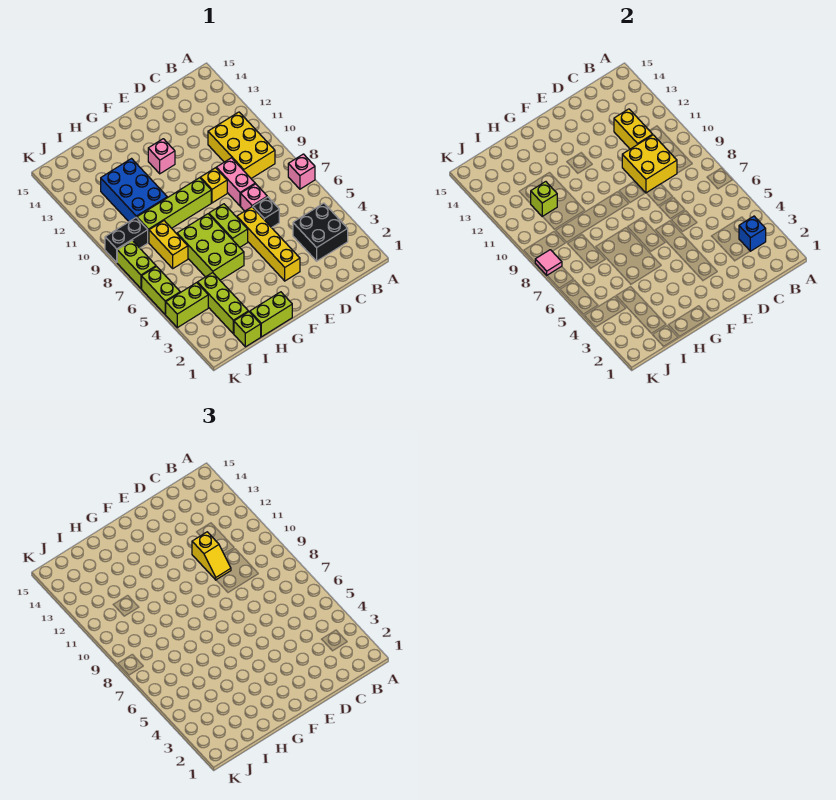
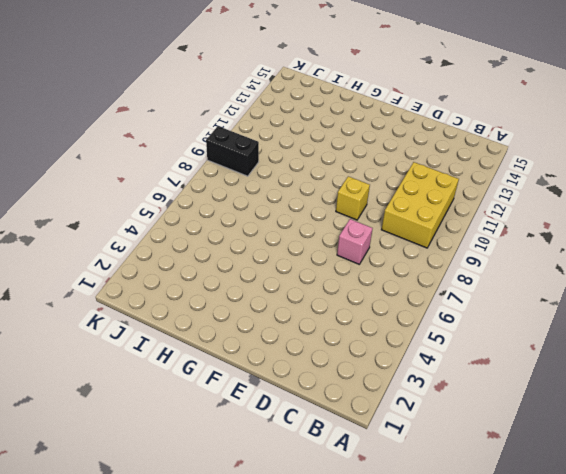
none -> pink brick A7 level 1
none -> black brick B3:C4 level 1
none -> black brick D6 level 1

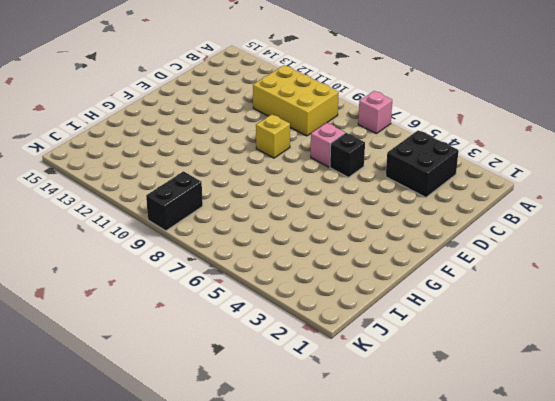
none -> pink brick D8:D9 level 1
none -> yellow brick E3:E6 level 1
none -> lime brick F6:F7 level 1

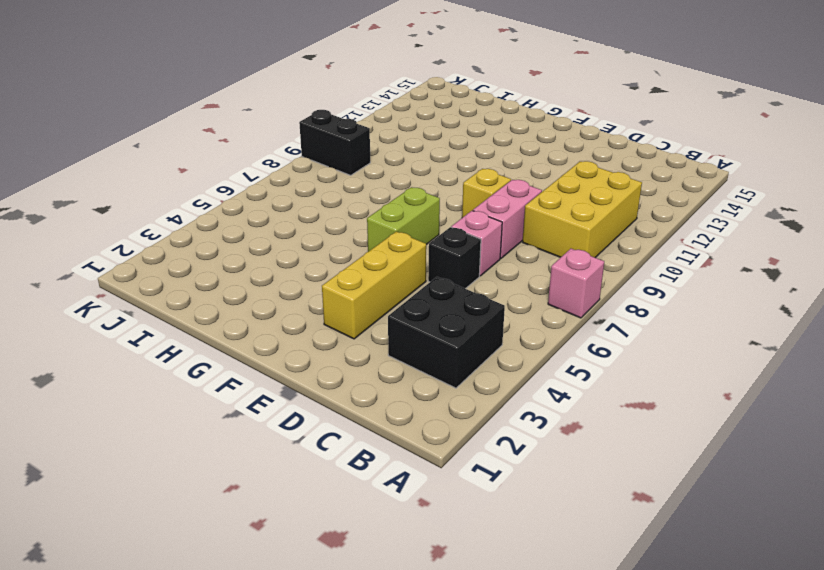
yellow brick E3:E5 level 1 -> yellow brick E3:E6 level 1
none -> lime brick F9:I9 level 1
none -> pink brick F12 level 1
none -> lime brick G1:H1 level 1

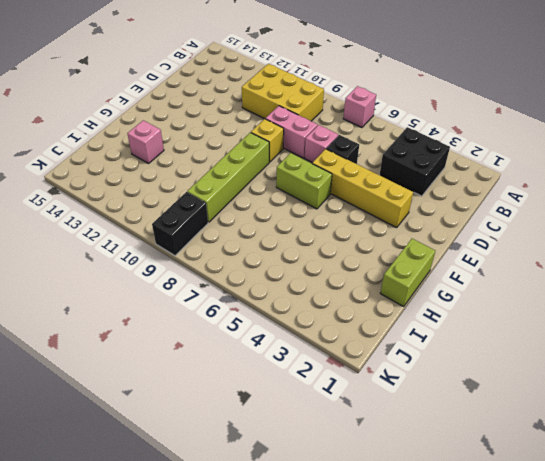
pink brick H13 level 1 -> pink brick F12 level 1
none -> lime brick G5:H7 level 1
none -> blue brick H10:I12 level 1
none -> lime brick I1 level 1

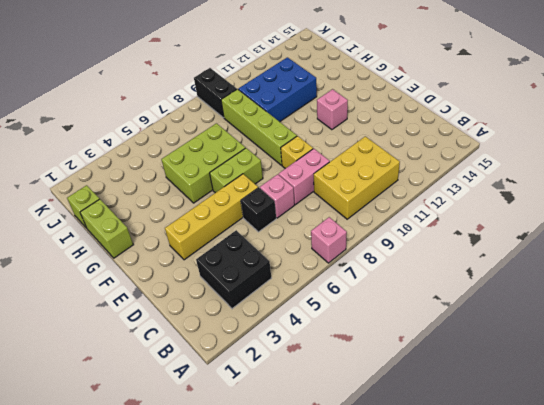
none -> lime brick I2:I4 level 1
none -> yellow brick I7:I8 level 1
none -> lime brick J4:K4 level 1

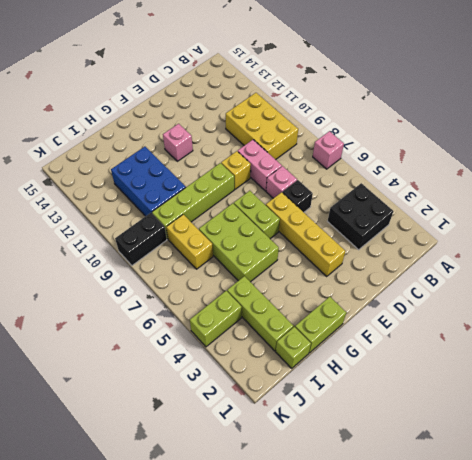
none -> lime brick K5:K6 level 1
none -> lime brick K7:K8 level 1
none -> blue brick B3 level 2

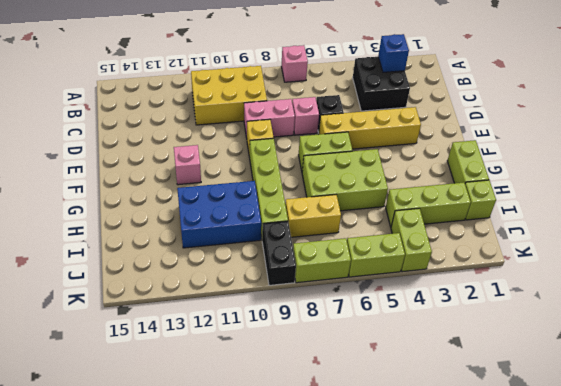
none -> yellow brick C9:D10 level 2
none -> yellow brick C11:C12 level 2
none -> lime brick I11 level 2

